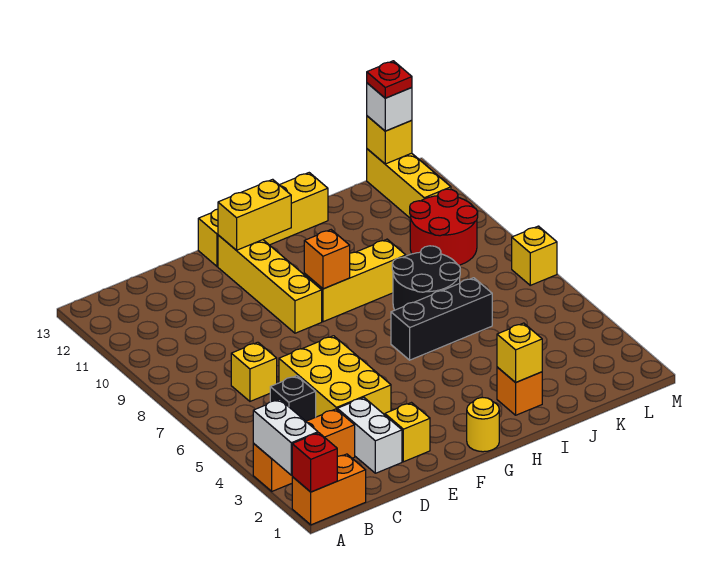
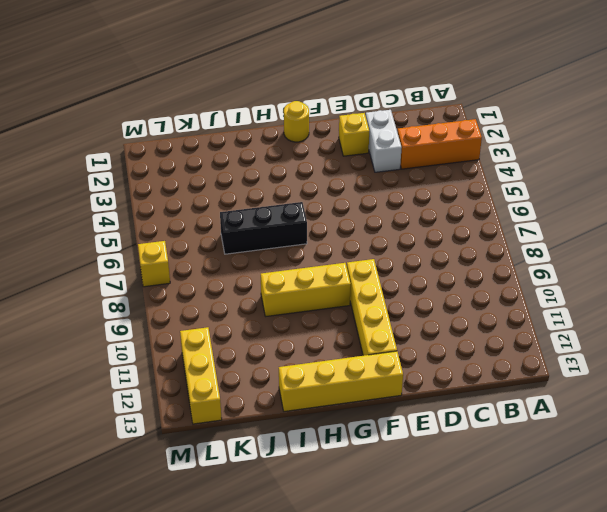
none -> orange brick A1:B1 level 1
none -> black brick C5 level 1
none -> yellow brick C7 level 1

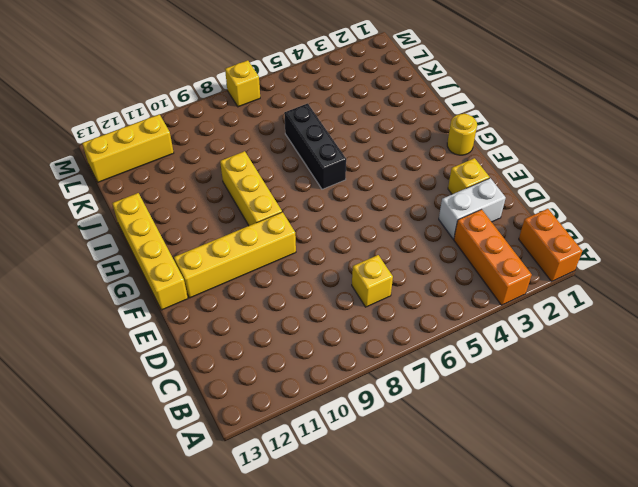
none -> black brick C5 level 1
none -> yellow brick D4:E6 level 1
none -> orange brick I2 level 1

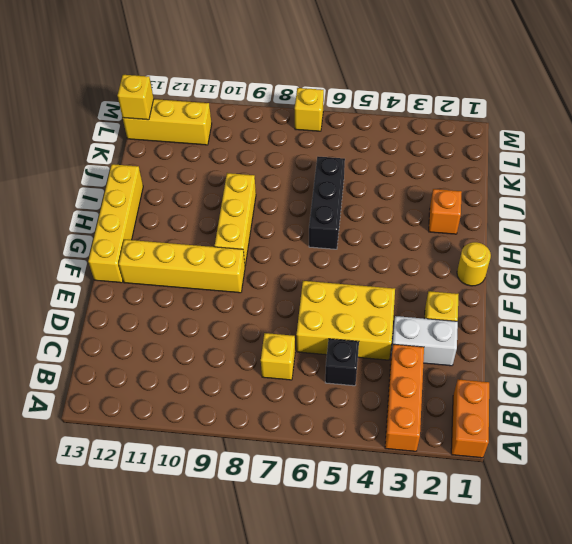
none -> black round brick I7:J8 level 1
none -> red round brick K9:L10 level 1
none -> red brick A1 level 2

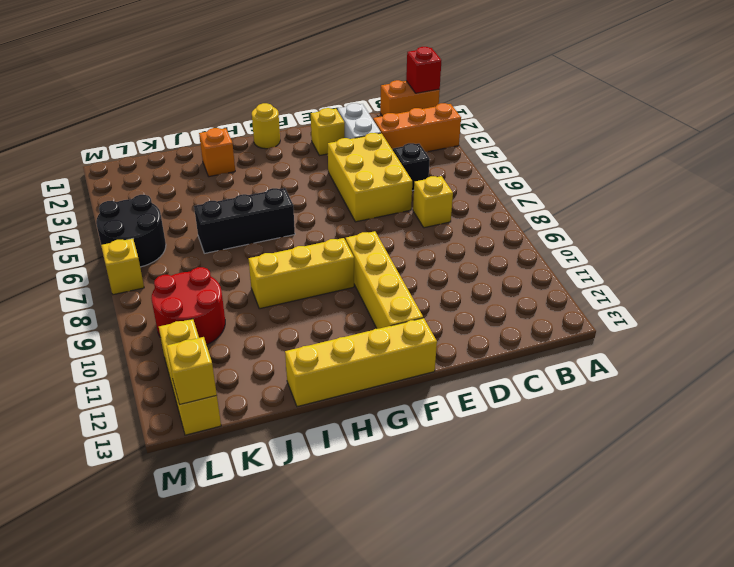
black round brick L5:M6 level 1 -> black round brick I7:J8 level 1
none -> white brick A2:A3 level 2
none -> yellow brick F12:G12 level 2
none -> orange brick G9 level 2

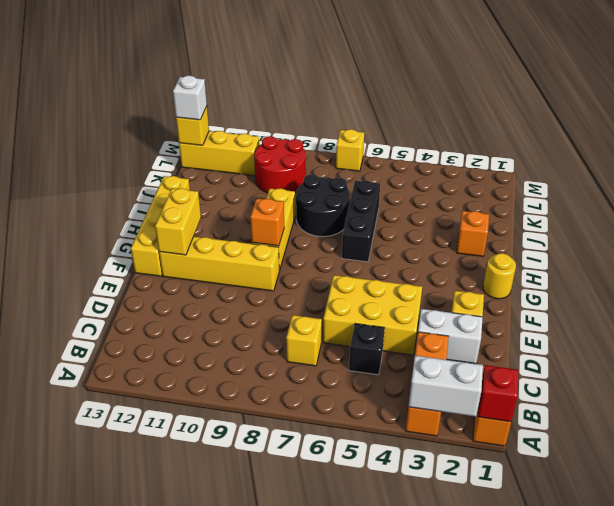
none -> yellow brick I2 level 2
none -> red plate L13 level 4

